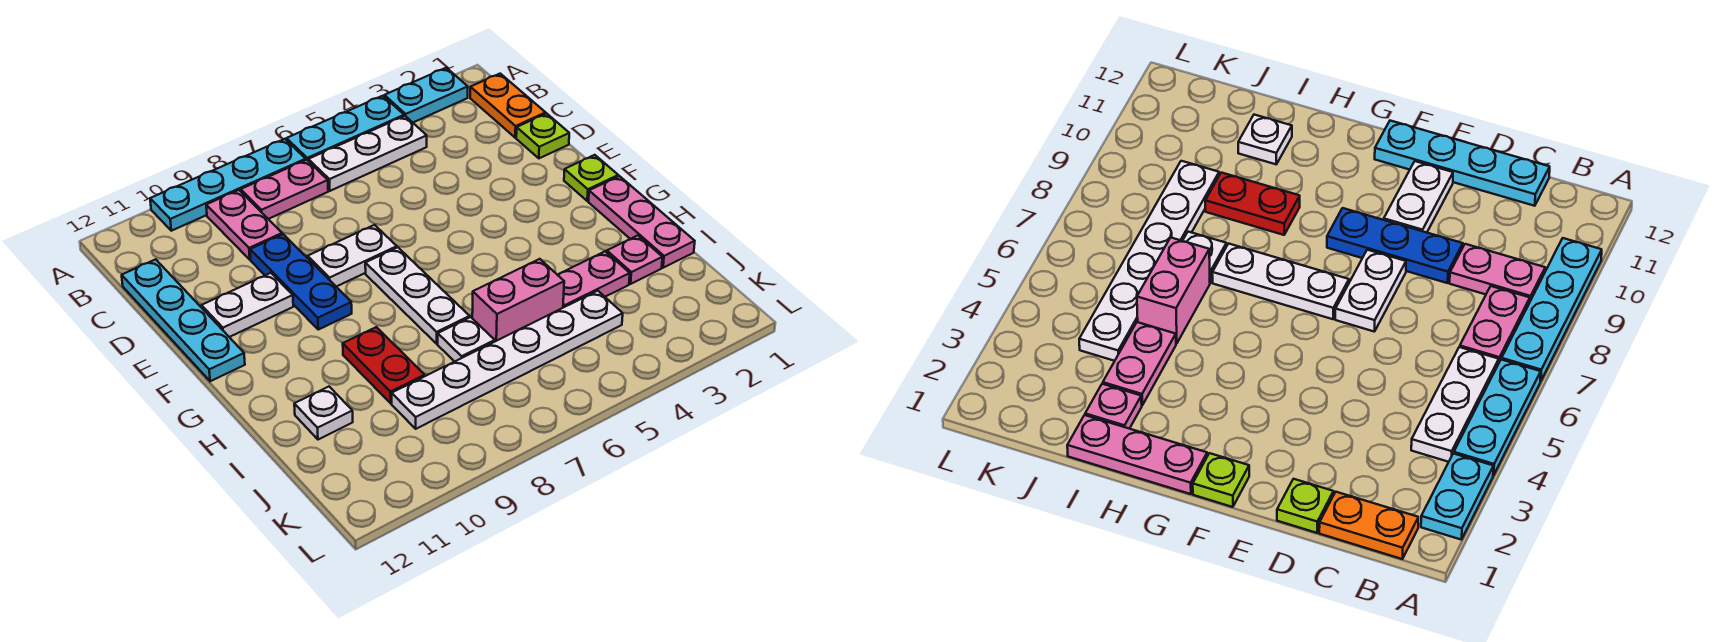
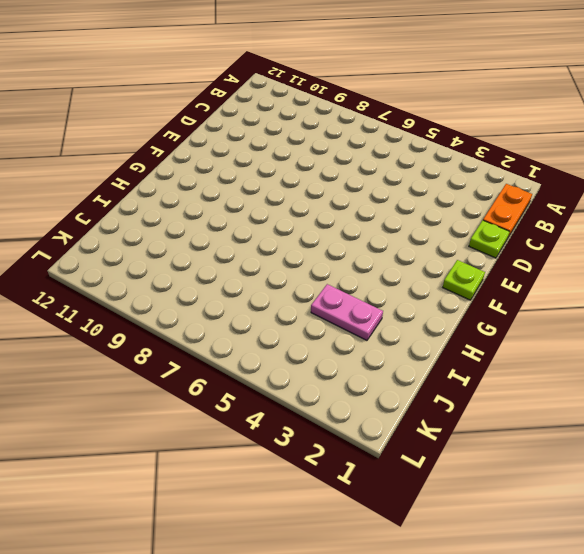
none -> cyan plate A2:A3 level 1
none -> cyan plate A4:A6 level 1
none -> cyan plate A7:A10 level 1

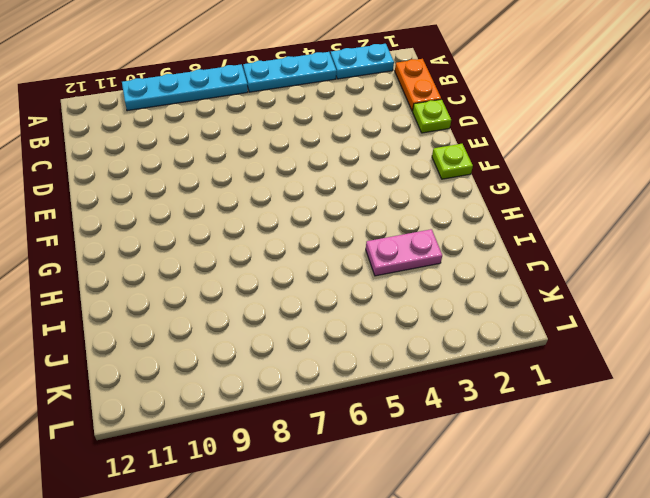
none -> white plate B4:B6 level 1
none -> pink plate B7:B8 level 1
none -> pink plate B9:C9 level 1

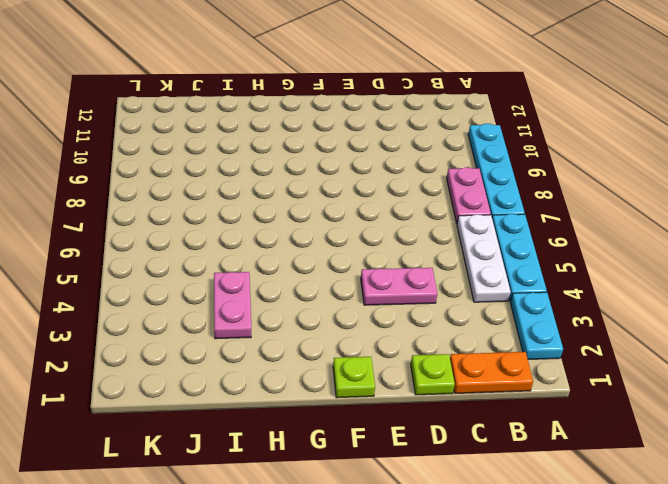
pink plate D4:E4 level 1 -> pink plate B9:C9 level 1
none -> cyan plate C12:F12 level 1
none -> blue plate D9:F9 level 1
none -> white plate E7:E8 level 1

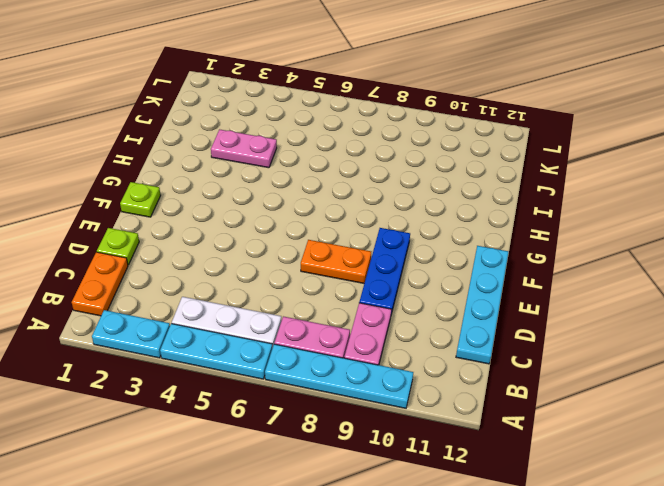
orange plate E7:E8 level 1 -> white plate E7:E8 level 1
none -> white plate E10:E11 level 1
none -> white plate F7:H7 level 1
none -> pink plate G1:I1 level 1

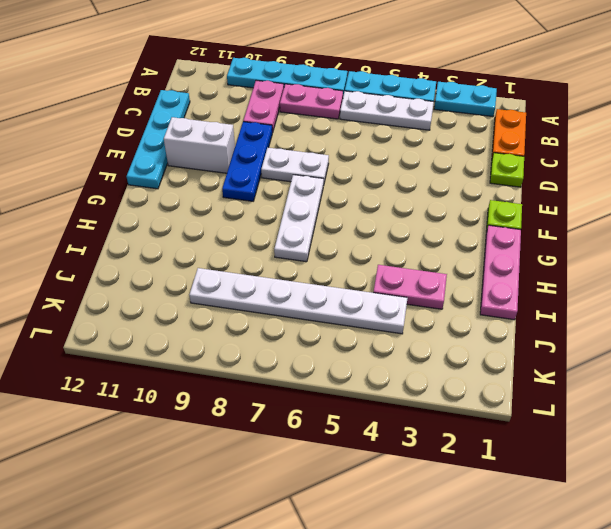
white brick E10:E11 level 1 -> white plate E10:E11 level 1
none -> red plate H9:I9 level 1
none -> pink plate I2 level 1
none -> pink brick I5:I6 level 1

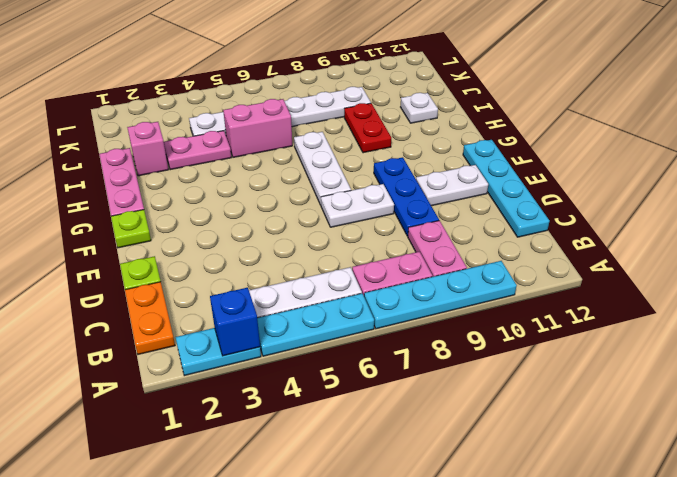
blue brick A3 level 2 -> none
pink brick I2 level 1 -> pink plate I2 level 1
none -> white plate I7 level 1

